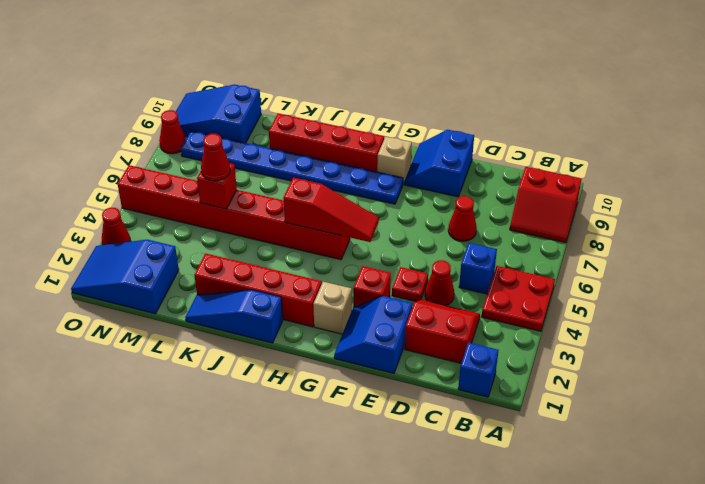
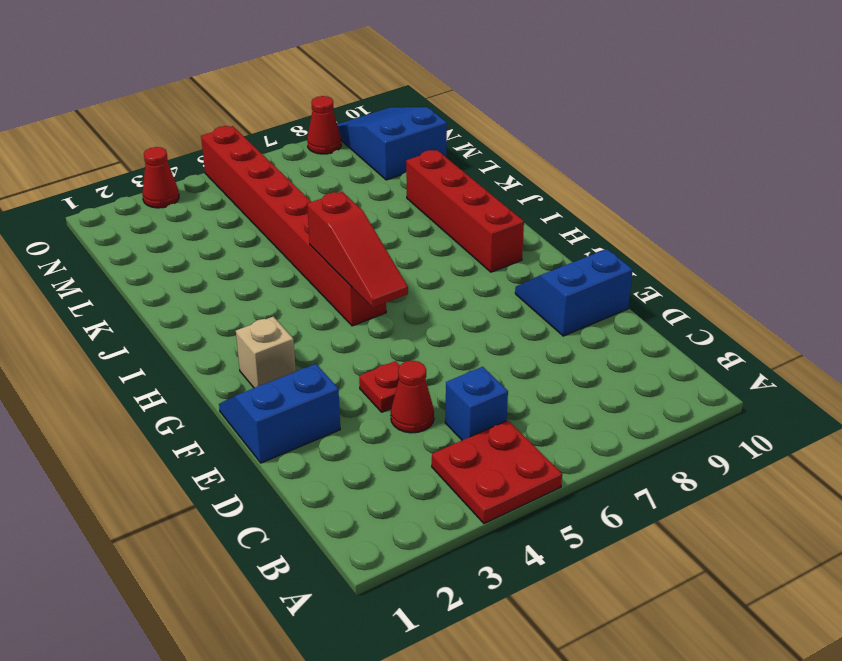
none -> red slope A8:B9 level 1 top 9
none -> blue brick B1 level 1
none -> red slope C2:D3 level 1 top 2

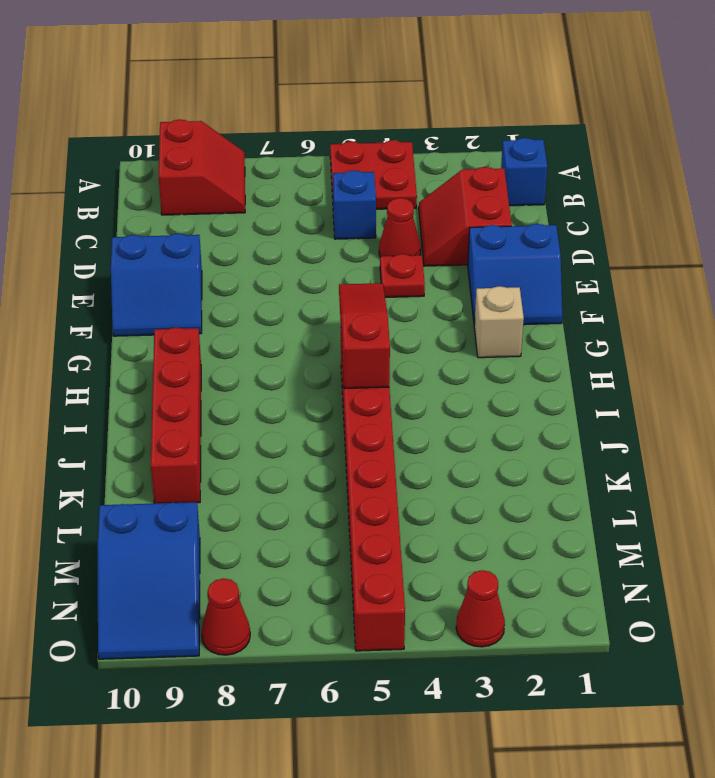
none -> red cone D7 level 1
none -> red brick F3 level 1
none -> blue plate G8:N8 level 1

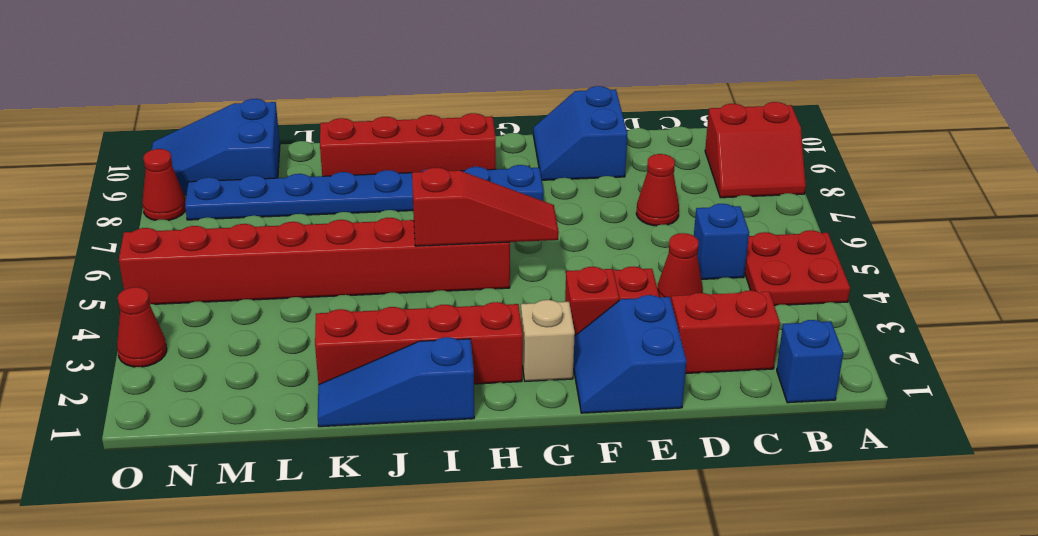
none -> tan brick G9 level 1
none -> blue slope M1:O2 level 1 top M
none -> red brick L5 level 2

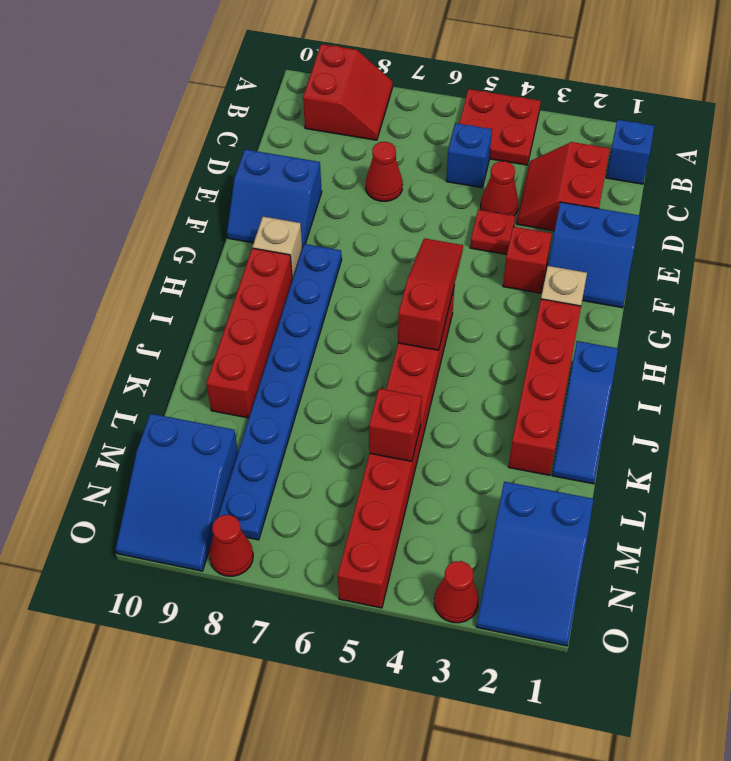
none -> red cone L5 level 3

